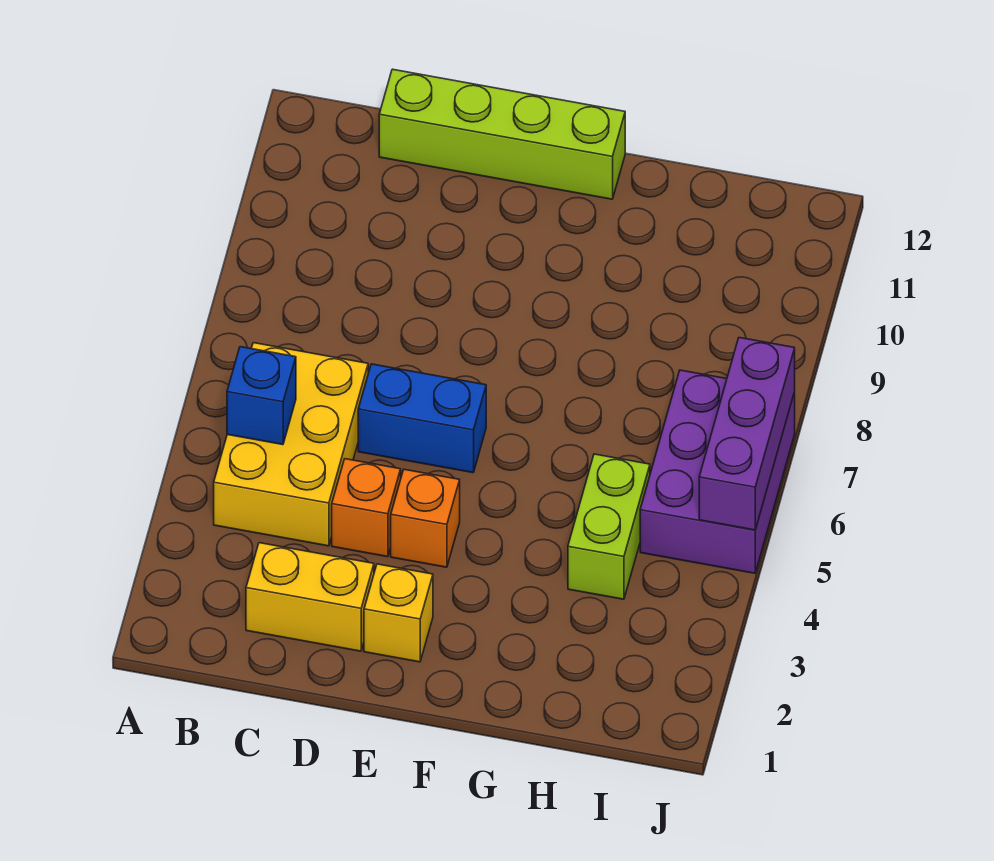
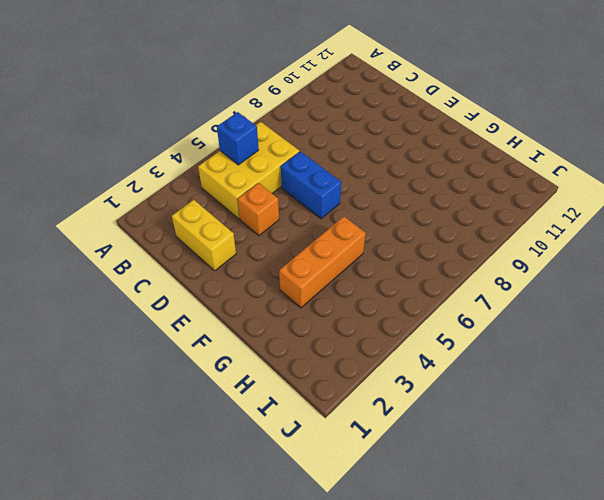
orange brick G3:G5 level 1 -> none
none -> lime brick C12:F12 level 1
none -> yellow brick E2 level 1

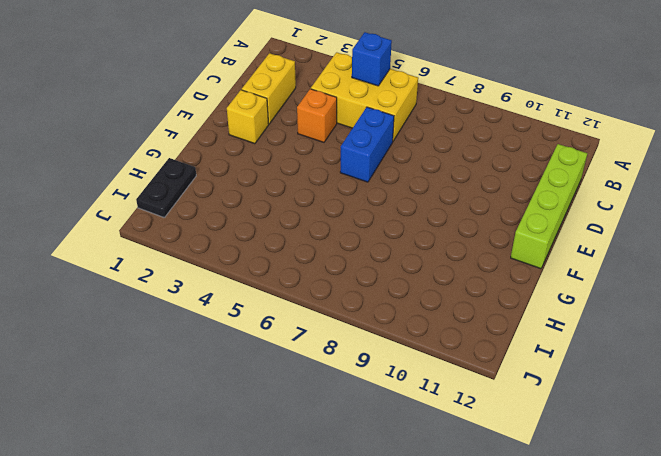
black plate H1:I1 level 1 -> none
none -> orange brick E4 level 1
none -> lime brick H4:H5 level 1

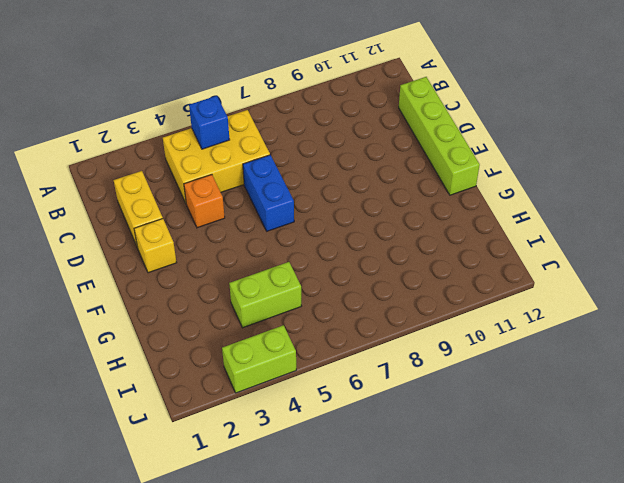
lime brick J3:J4 level 1 -> none
none -> orange brick E4 level 1
none -> purple brick I5:J7 level 1

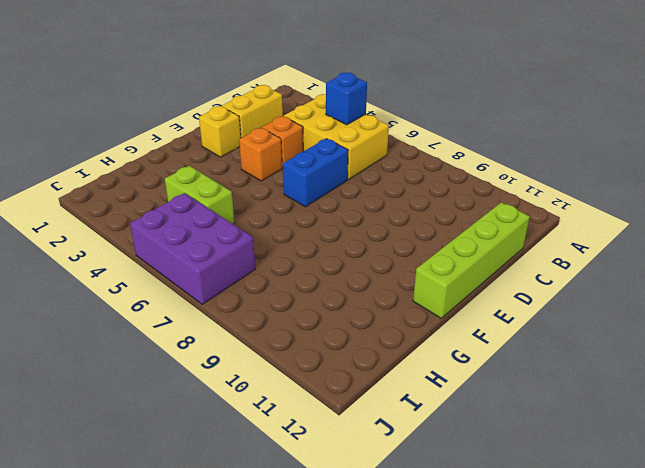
none -> purple brick J5:J7 level 2

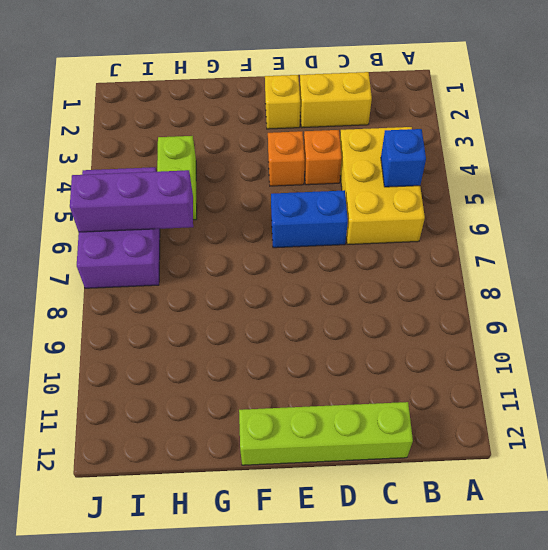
purple brick H6:J6 level 2 -> purple brick J5:J7 level 2

